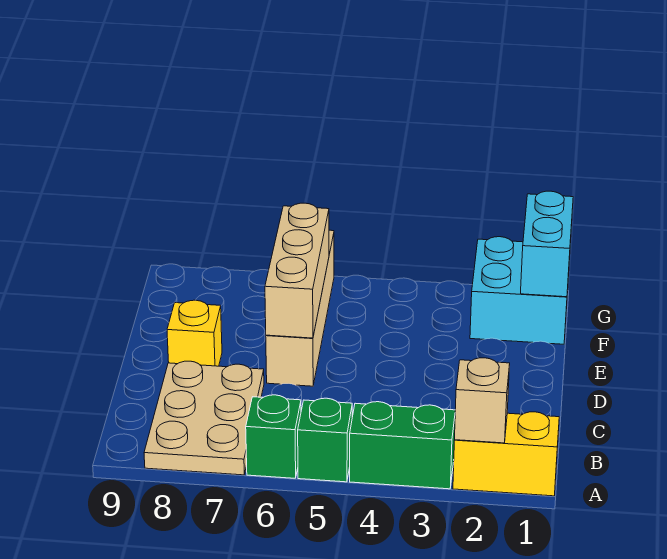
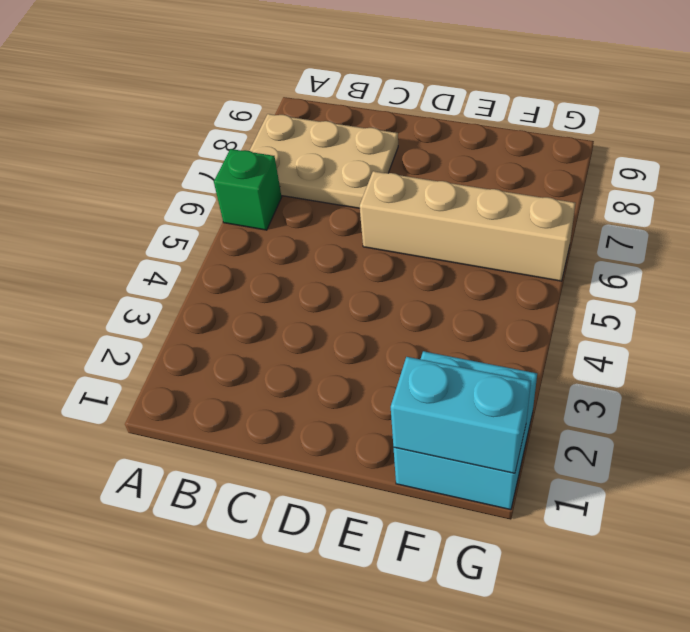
none -> yellow brick A1:A2 level 1
none -> green brick A3:A4 level 1

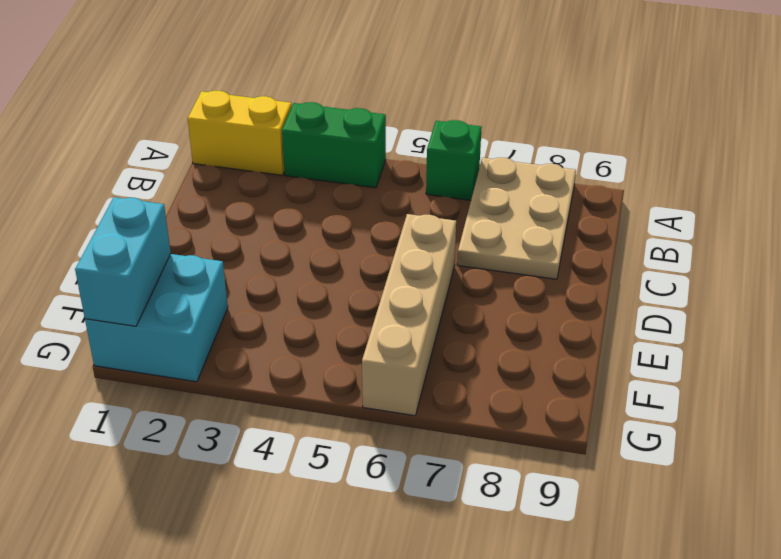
none -> green brick A5 level 1
none -> yellow brick D8 level 1

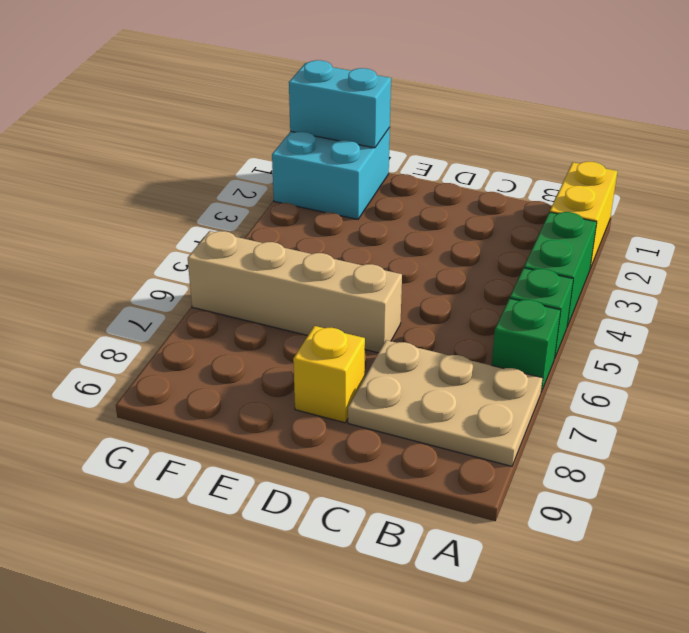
none -> tan brick A2 level 2
none -> tan brick D6:F6 level 2

